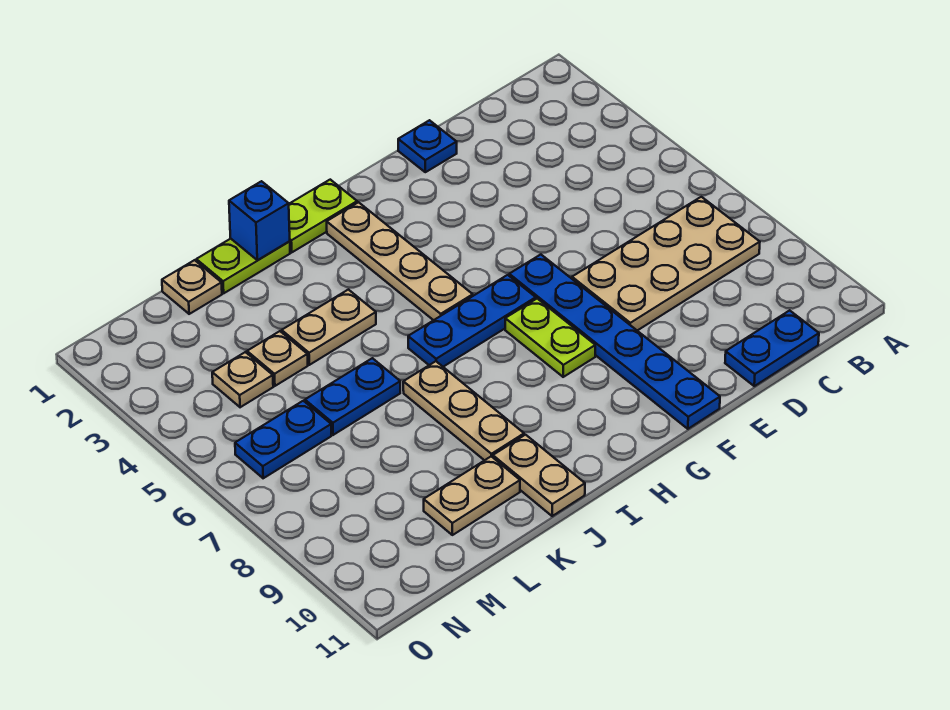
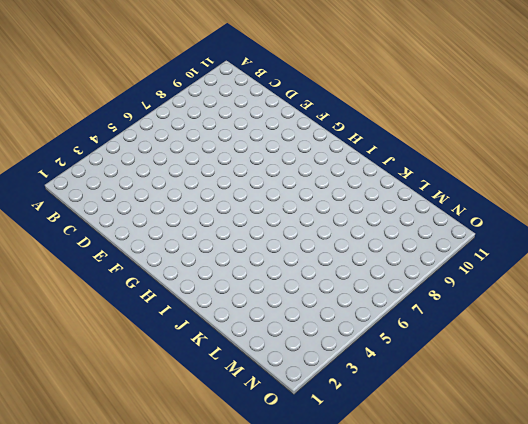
none -> tan plate B7:E8 level 1
none -> blue plate C11:D11 level 1
none -> blue plate E1 level 1

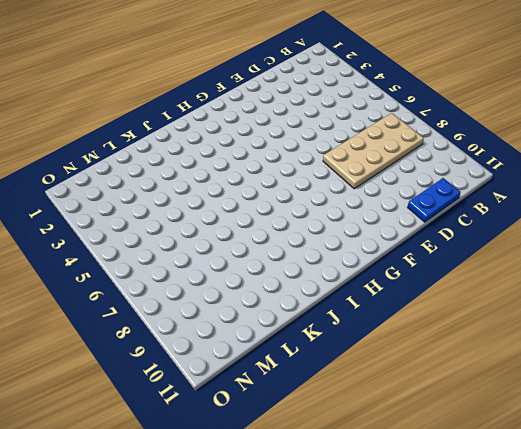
none -> blue plate E1 level 1
none -> blue plate F6:F11 level 1
none -> blue plate G6:I6 level 1

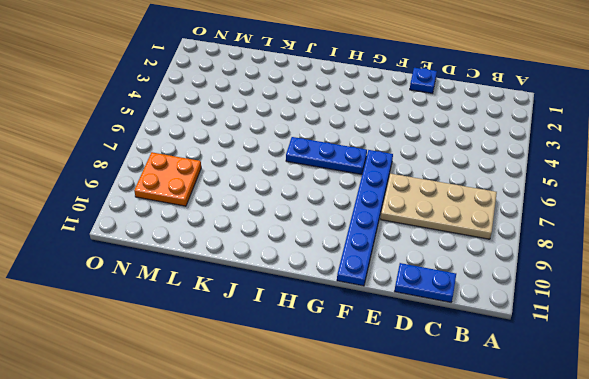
orange plate M8:N9 level 1 -> none
none -> lime plate G7:G8 level 1
none -> lime plate H1:I1 level 1
none -> tan plate H2:H5 level 1

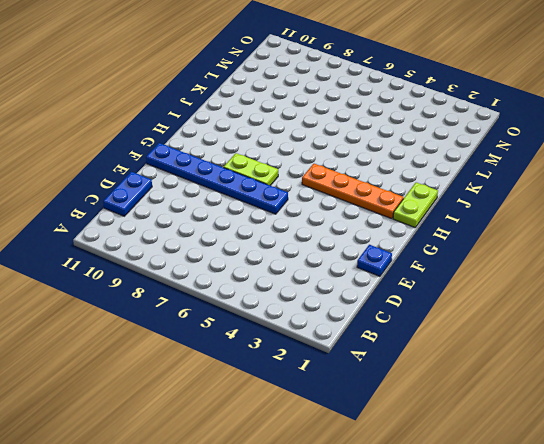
orange plate H2:H5 level 1 -> tan plate H2:H5 level 1
none -> tan plate B7:E8 level 1
none -> blue plate G6:I6 level 1
none -> lime plate J1:K1 level 1

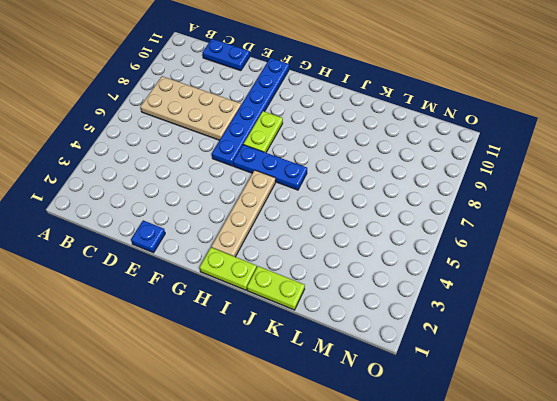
none -> tan plate J4:K4 level 1
none -> tan plate J7:J9 level 1
none -> tan plate J10:J11 level 1

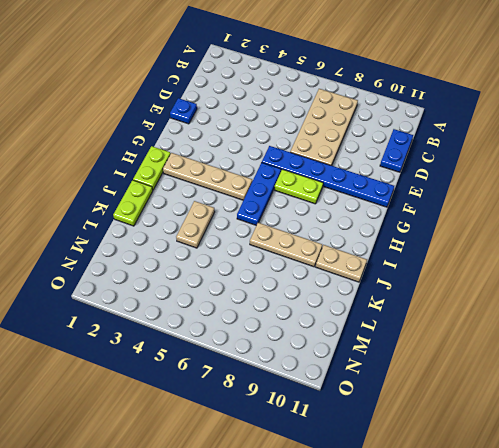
none -> blue plate K6:L6 level 1
none -> tan plate K10:L10 level 1
none -> tan plate L1 level 1

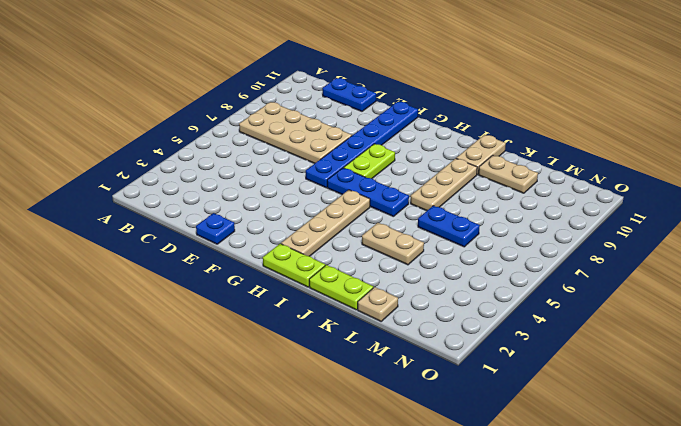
none -> tan plate L4 level 1
none -> tan plate M4 level 1
none -> blue plate M6:N6 level 1

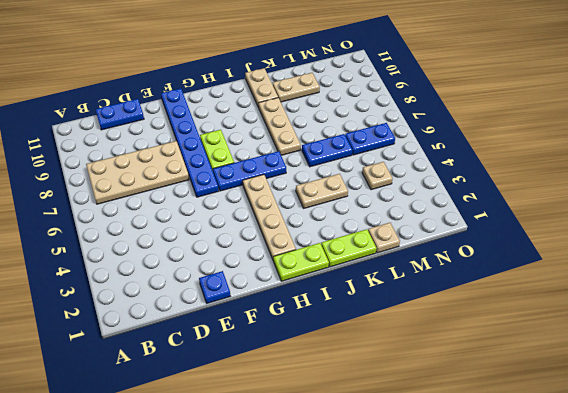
none -> tan plate L4 level 1
none -> blue brick J1 level 2

